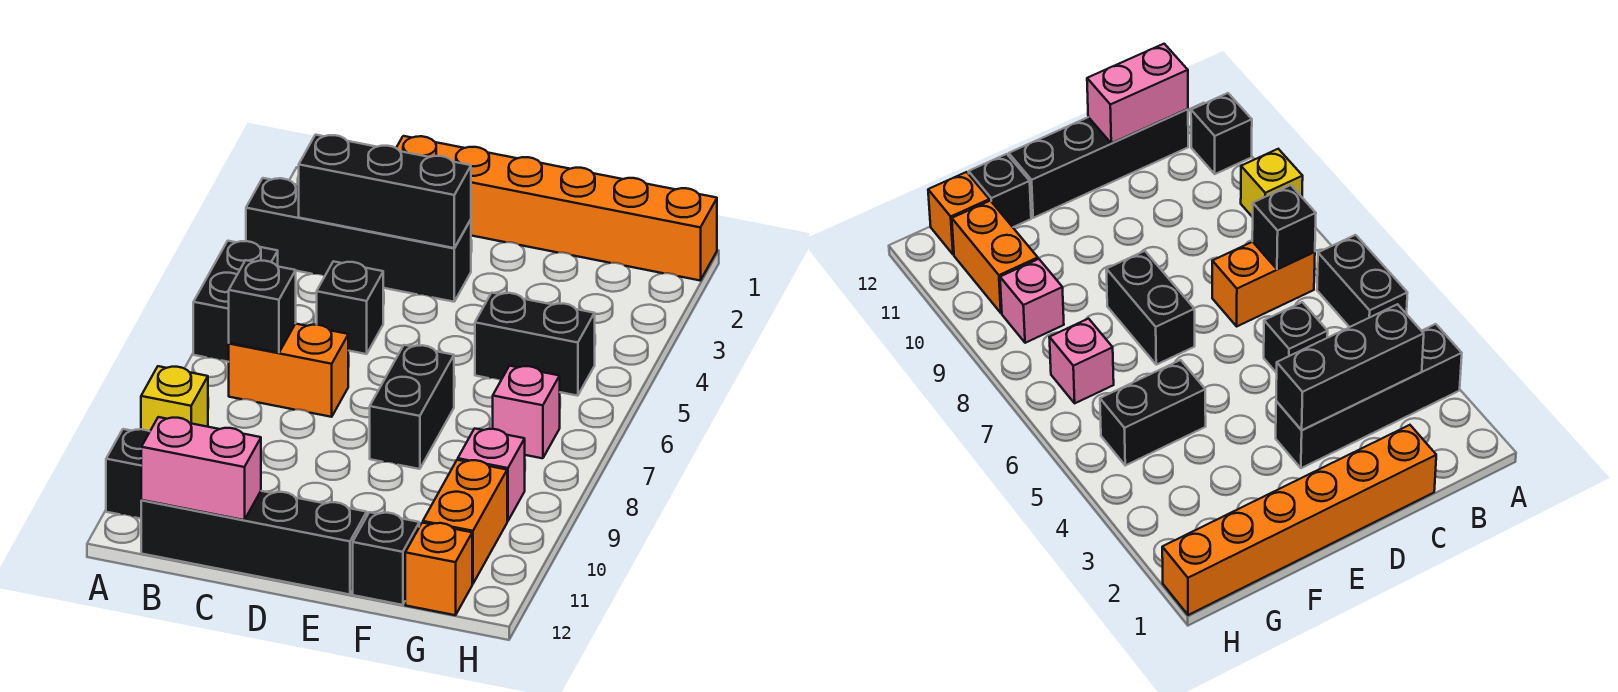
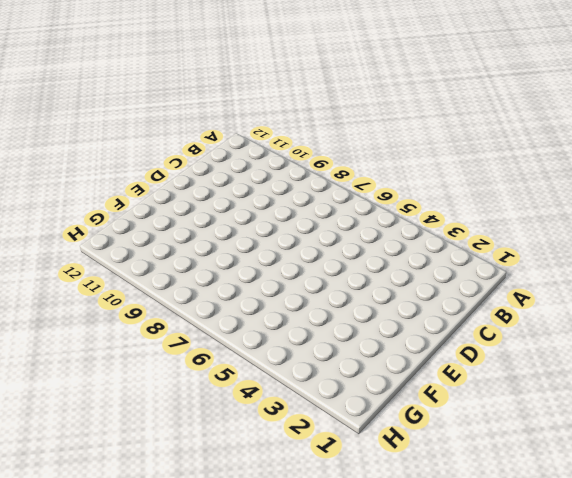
none -> black brick A3:D3 level 1
none -> black brick A5:A6 level 1
none -> yellow brick A9 level 1

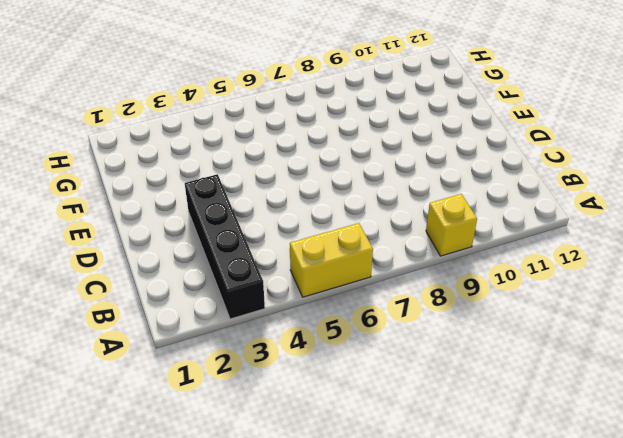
yellow brick A5:A6 level 1 -> black brick A5:A6 level 1
none -> black brick A11 level 1
none -> orange brick B7:C7 level 1
none -> black brick B12:E12 level 1

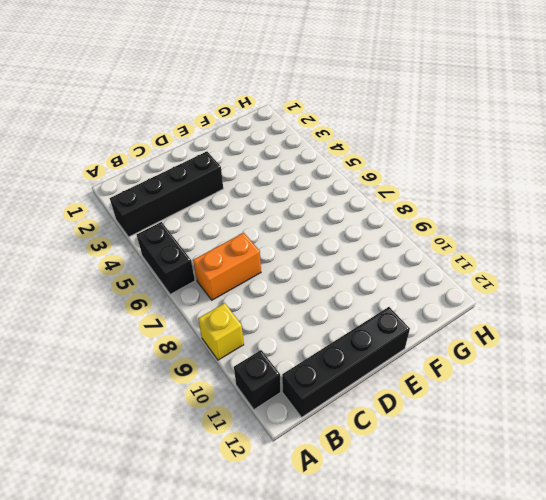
none -> orange brick C1:H1 level 1
none -> black brick C5 level 1
none -> black brick E7:E8 level 1

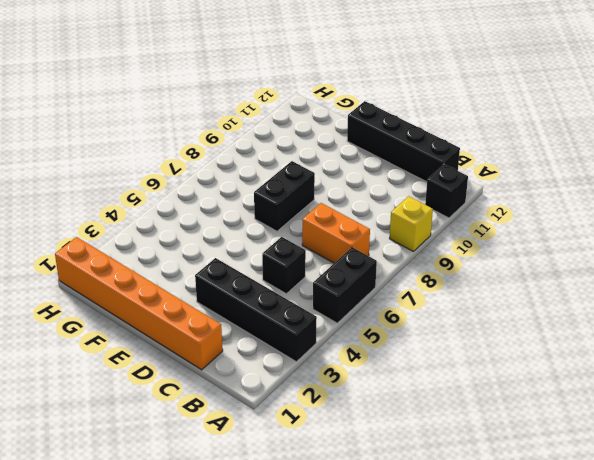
none -> black brick F5:G5 level 1
none -> black brick F12 level 1
none -> pink brick G7 level 1

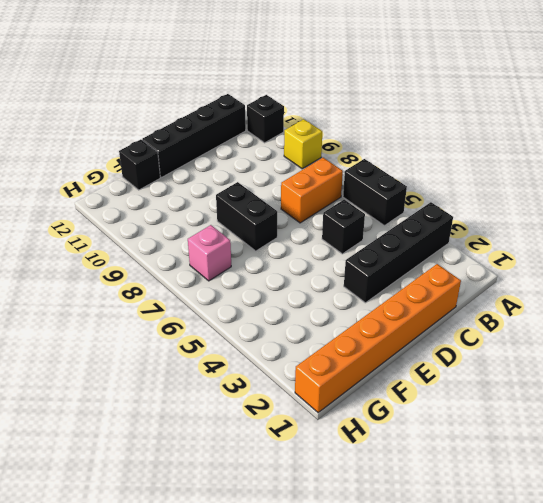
none -> black brick F5:G5 level 1
none -> pink brick G9 level 1
none -> orange brick G10:G11 level 1

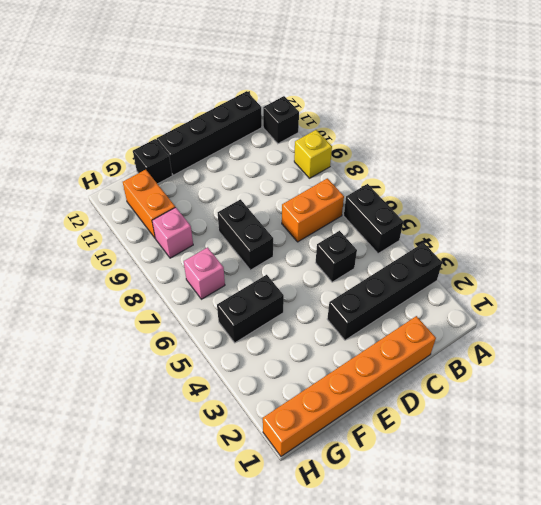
none -> orange brick G12 level 1
none -> black brick B3:D3 level 2
none -> black brick B7 level 2

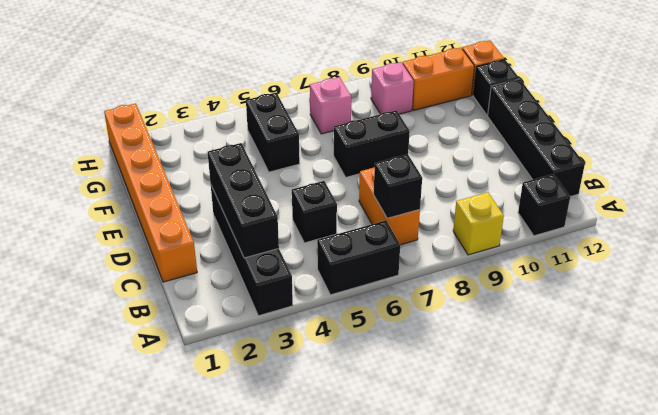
none -> pink brick B12:C12 level 2

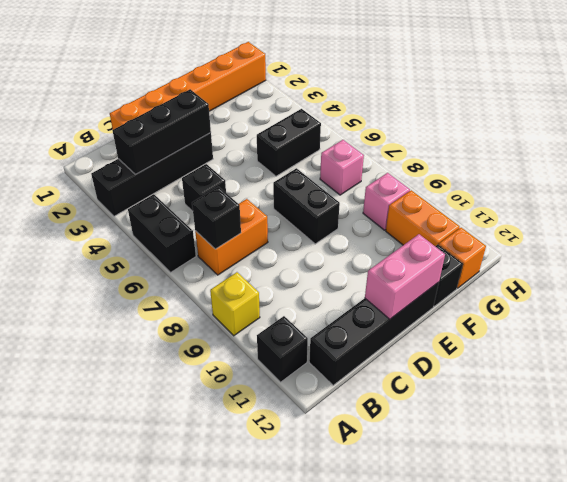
pink brick D12:E12 level 2 -> pink brick B12:C12 level 2

